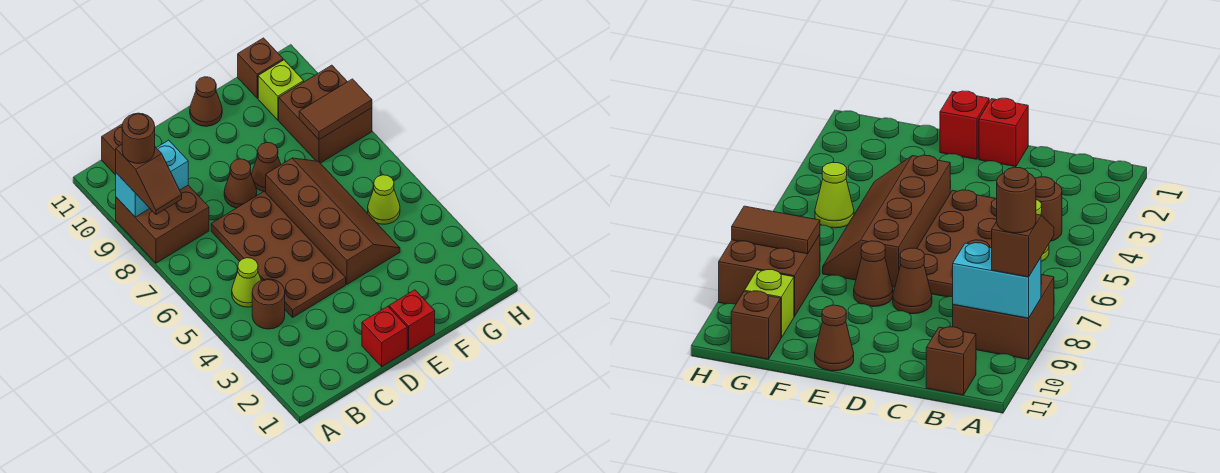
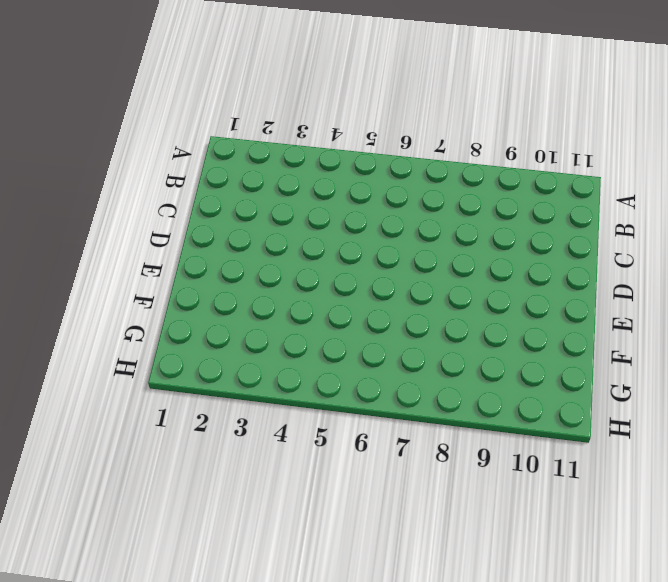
none -> brown brick A8:B9 level 1
none -> brown round brick B4 level 1
none -> lime cone B5 level 1

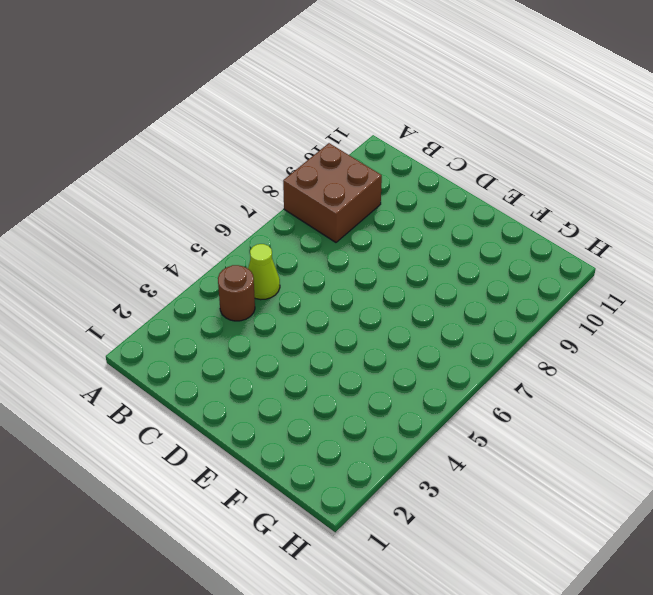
none -> brown brick B11 level 1
none -> brown plate C4:D7 level 1
none -> red brick D1 level 1

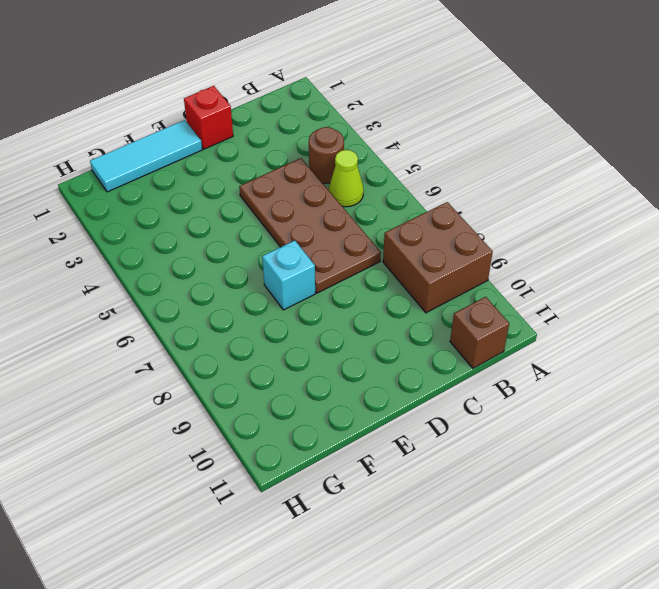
cyan tile E1:G1 level 1 -> red brick E1 level 1
cyan brick E7 level 1 -> brown slope E4:F7 level 1 top E
none -> brown cone D8 level 1
none -> brown cone E8 level 1
none -> brown cone E11 level 1

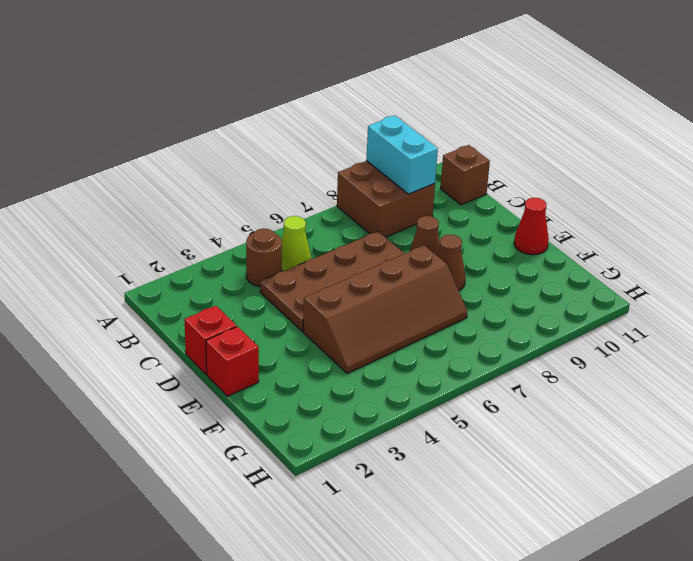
red cone E11 level 1 -> brown cone E11 level 1
none -> lime cone G5 level 1
none -> brown brick G8:H9 level 1
none -> lime brick G10 level 1

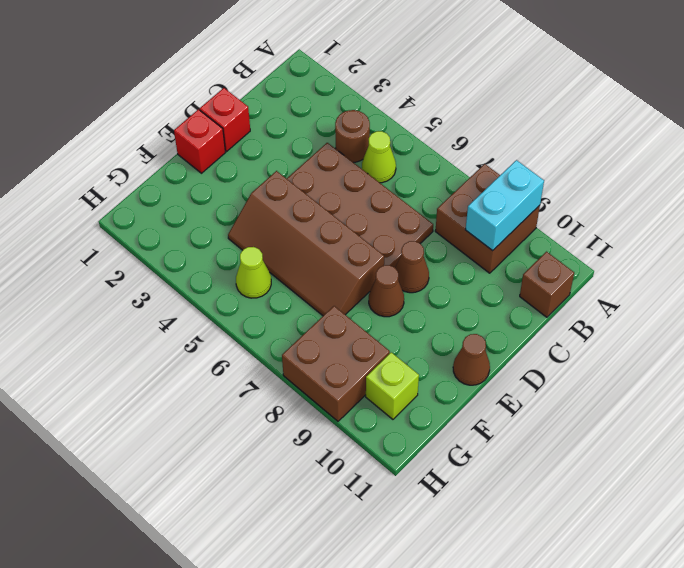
none -> brown brick G11 level 1
none -> brown tile G8:H8 level 2
none -> brown slope A8:A9 level 3 top 9

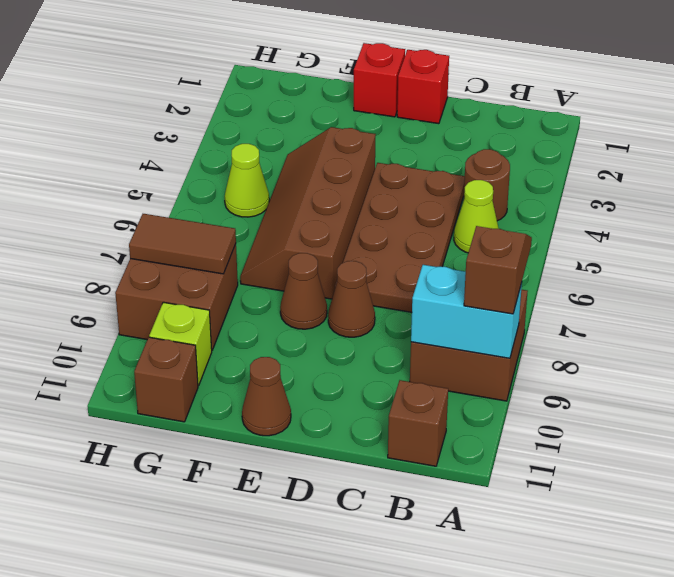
none -> brown round brick A9 level 4

